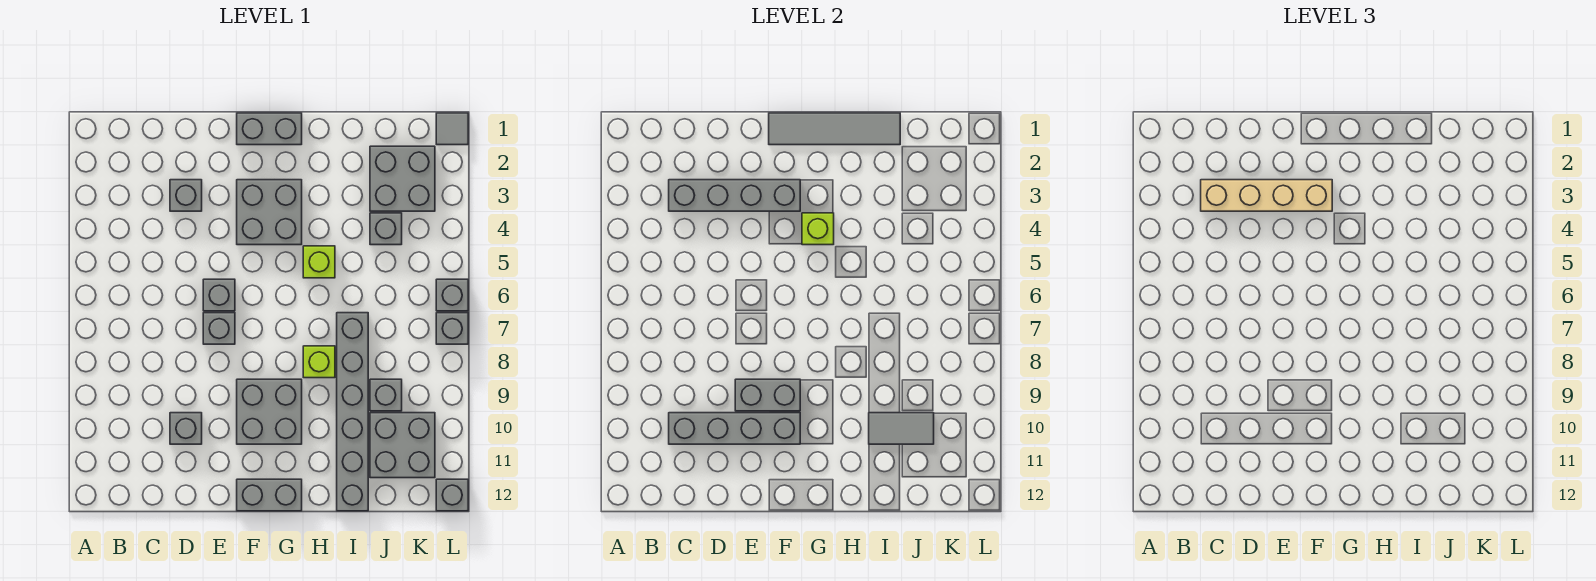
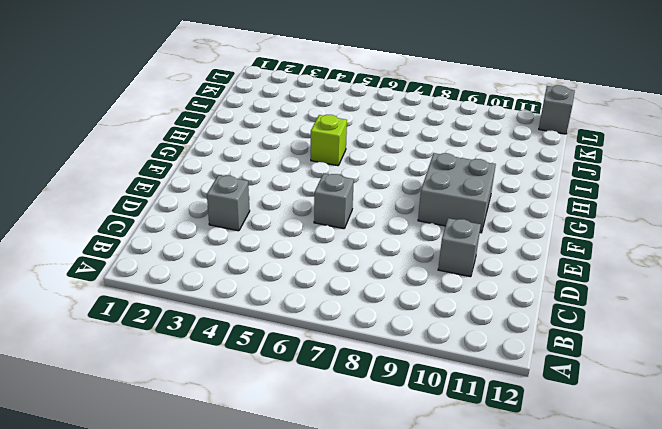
none -> grey brick E7 level 1
none -> grey brick F1:G1 level 1
none -> grey brick F3:G4 level 1

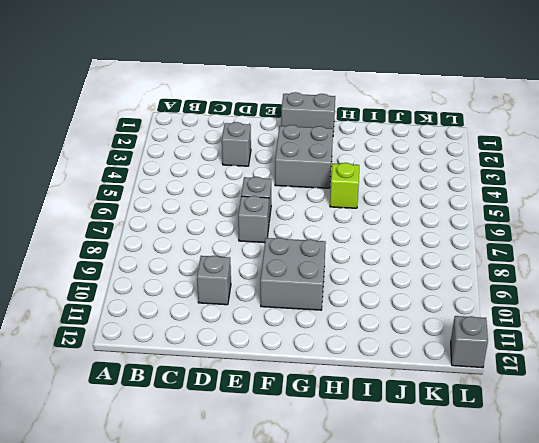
none -> grey brick F12:G12 level 1
none -> lime brick H8 level 1
none -> grey brick I7:I12 level 1

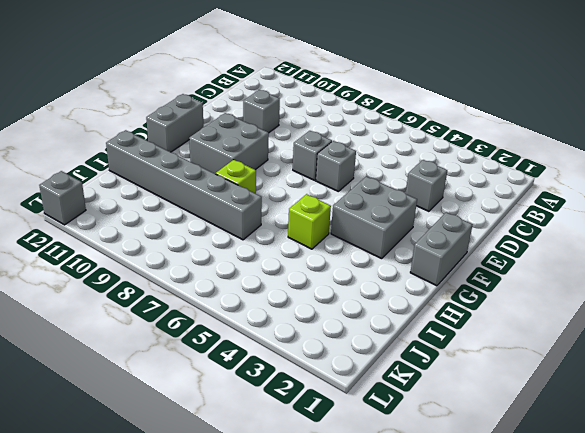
none -> grey brick J2:K3 level 1
none -> grey brick J4 level 1
none -> grey brick J9 level 1

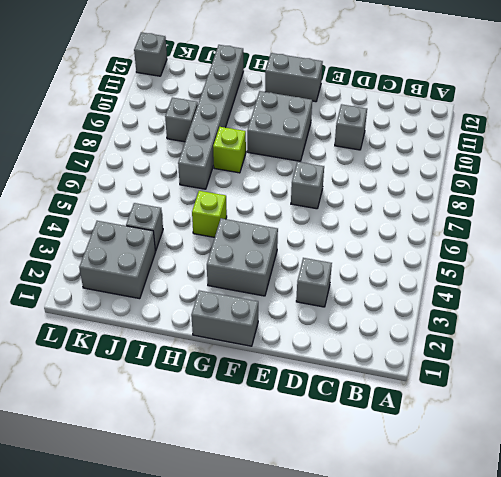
none -> grey brick E6 level 1
none -> grey brick J10:K11 level 1
none -> grey tile L1 level 1

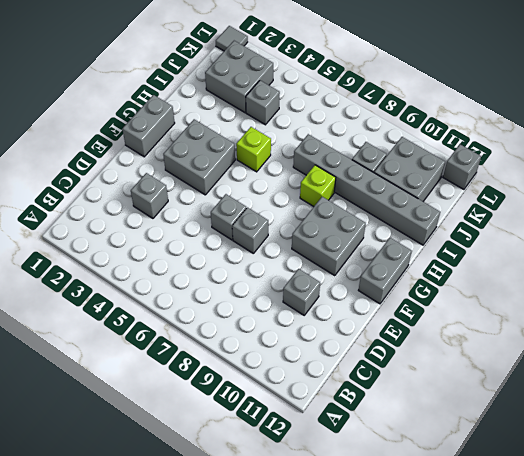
none -> grey brick L6 level 1
none -> grey brick L7 level 1
none -> grey brick C3:F3 level 2

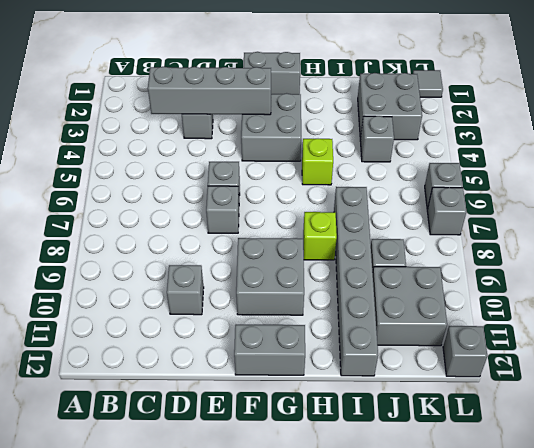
none -> grey brick C10:F10 level 2
none -> grey brick E9:F9 level 2
none -> grey tile F1:I1 level 2

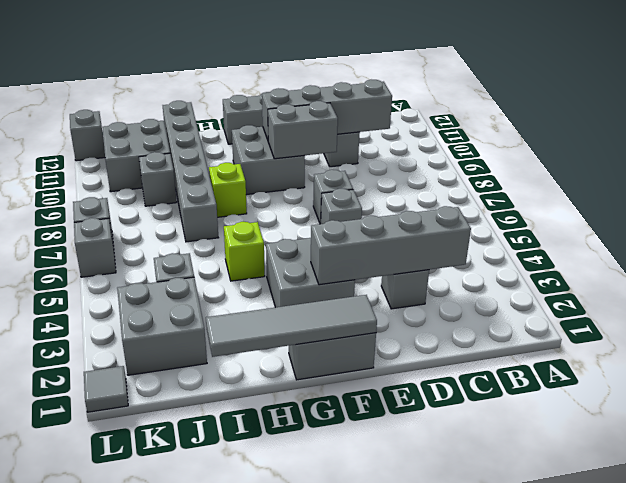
none -> lime brick G4 level 2
none -> grey tile I10:J10 level 2
none -> tan brick C3:F3 level 3

